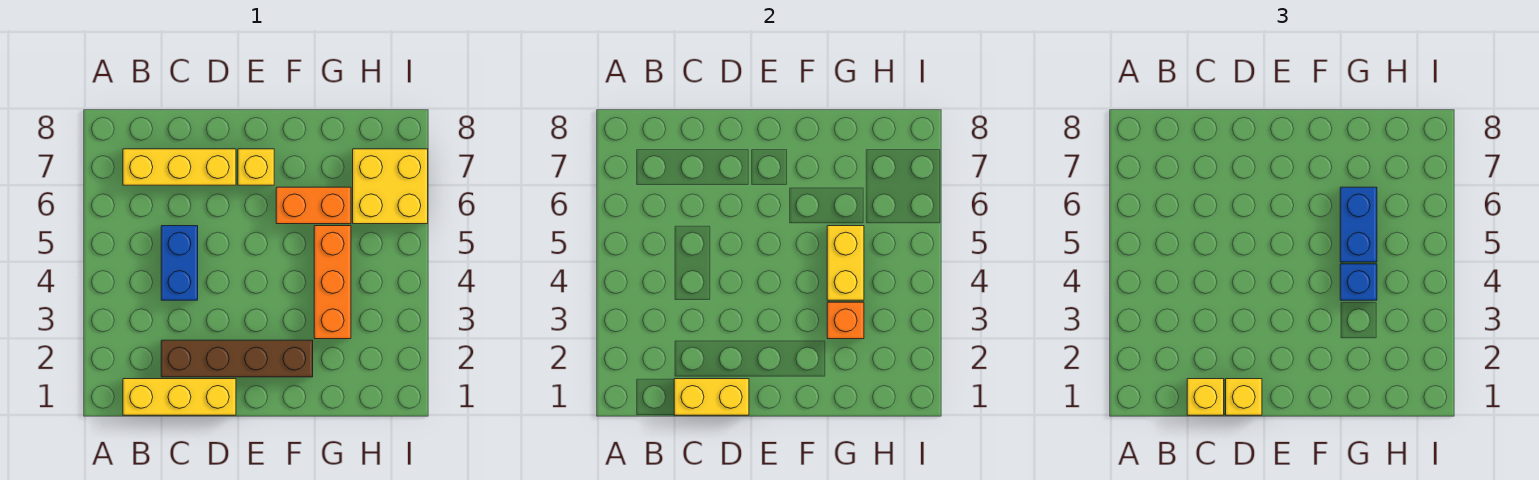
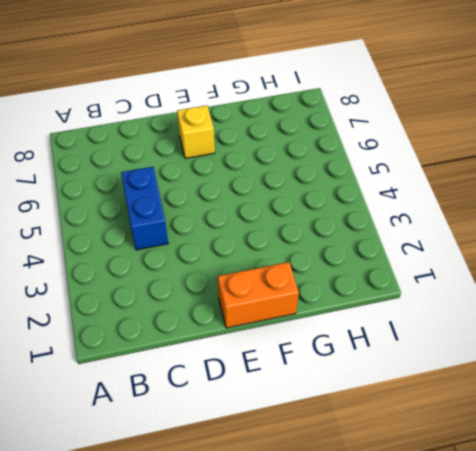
orange brick E1:F1 level 1 -> orange brick F6:G6 level 1
none -> yellow brick B1:D1 level 1
none -> yellow brick B7:D7 level 1
none -> brown brick C2:F2 level 1

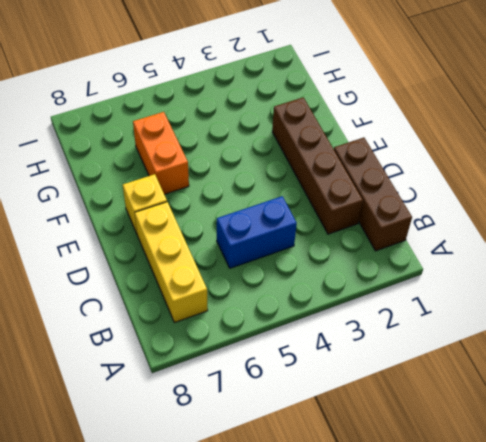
brown brick B1:D1 level 1 -> yellow brick B1:D1 level 1
none -> orange brick G3:G5 level 1
none -> yellow brick H6:I7 level 1
none -> yellow brick C1:D1 level 2

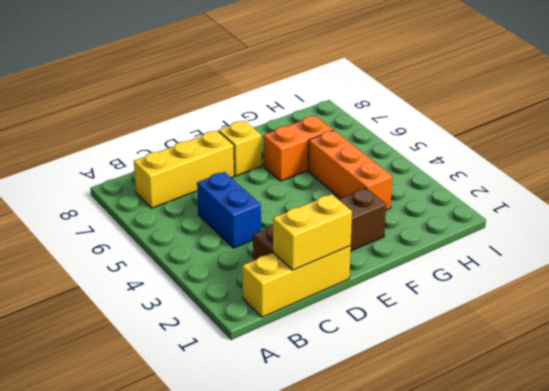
none -> yellow brick H6:I7 level 1
none -> orange brick G3 level 2
none -> yellow brick G4:G5 level 2

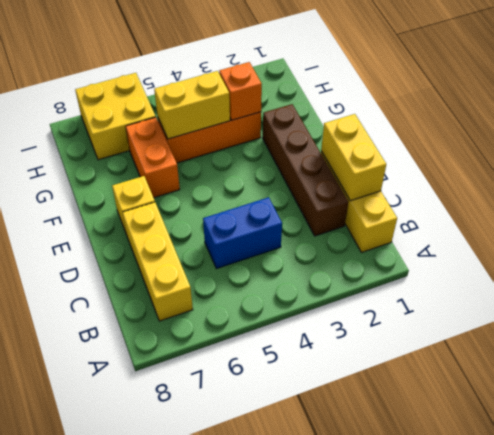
none -> yellow brick C1 level 3
none -> yellow brick D1 level 3
none -> blue brick G4 level 3

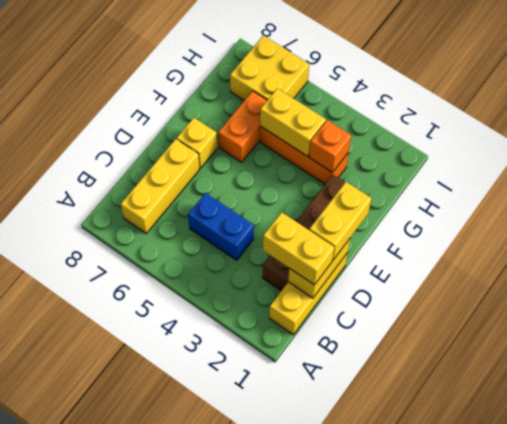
yellow brick C1:C2 level 3 -> yellow brick C1 level 3
yellow brick D1:E1 level 3 -> yellow brick D1 level 3
none -> blue brick G4 level 3
none -> blue brick G5:G6 level 3

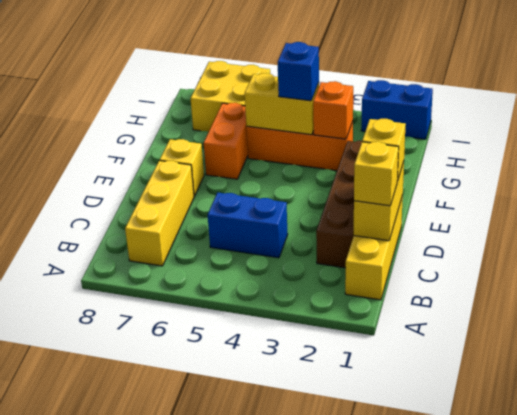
blue brick I1:I2 level 1 -> blue brick G5:G6 level 3

